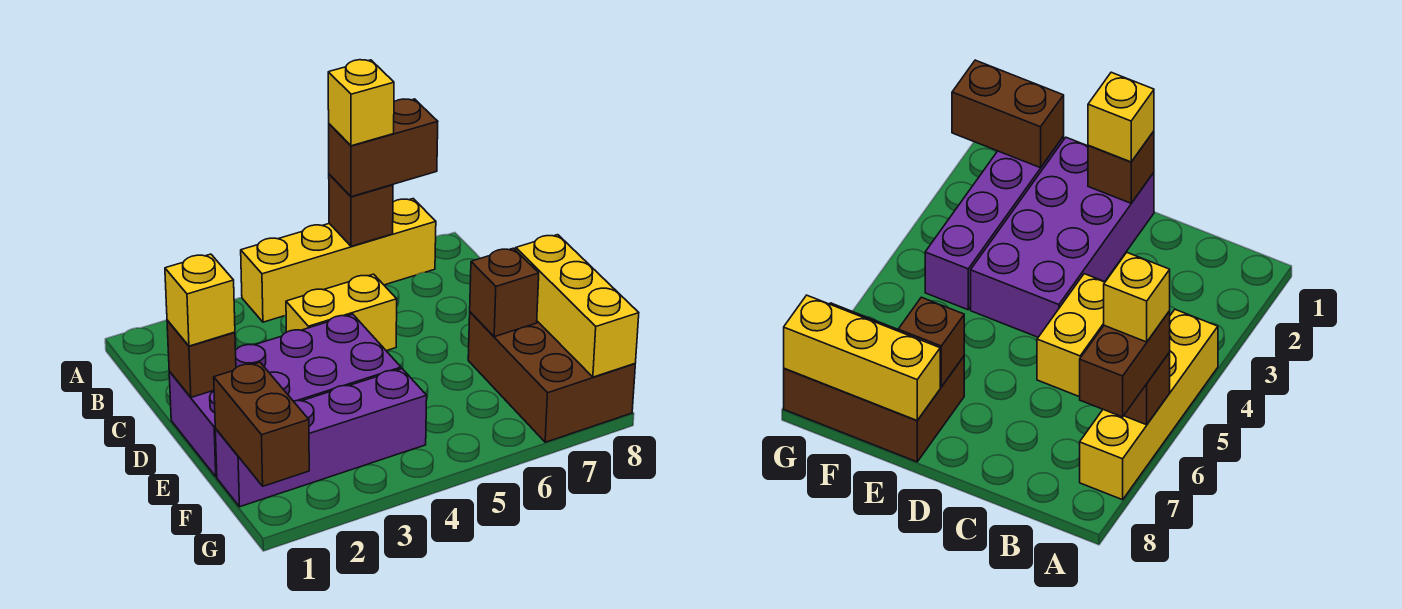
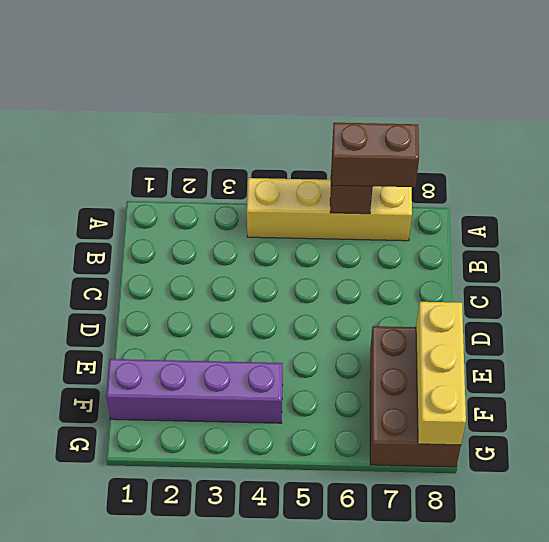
none -> yellow brick C4:C5 level 1
none -> purple brick D1:E4 level 1
none -> brown brick D1 level 2

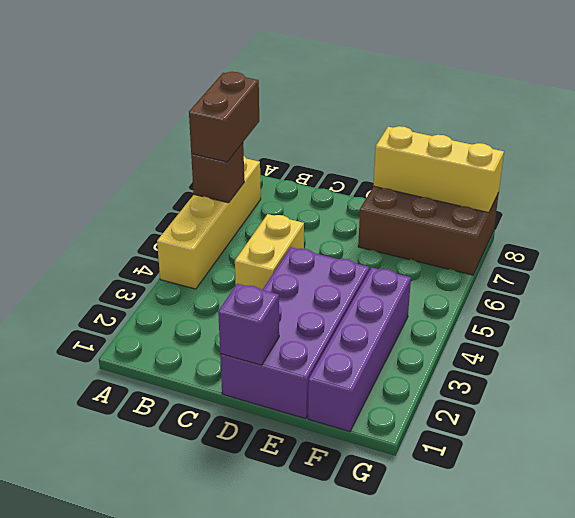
purple brick D1 level 2 -> brown brick D1 level 2
none -> brown brick E7 level 2
none -> brown brick F1:G1 level 2
none -> yellow brick D1 level 3

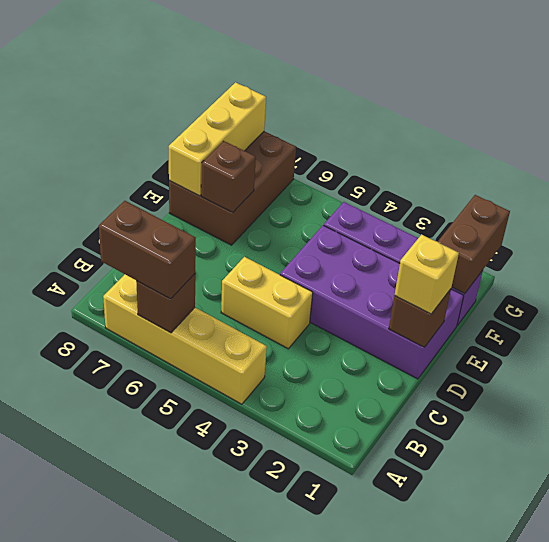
none -> yellow brick A6 level 4

